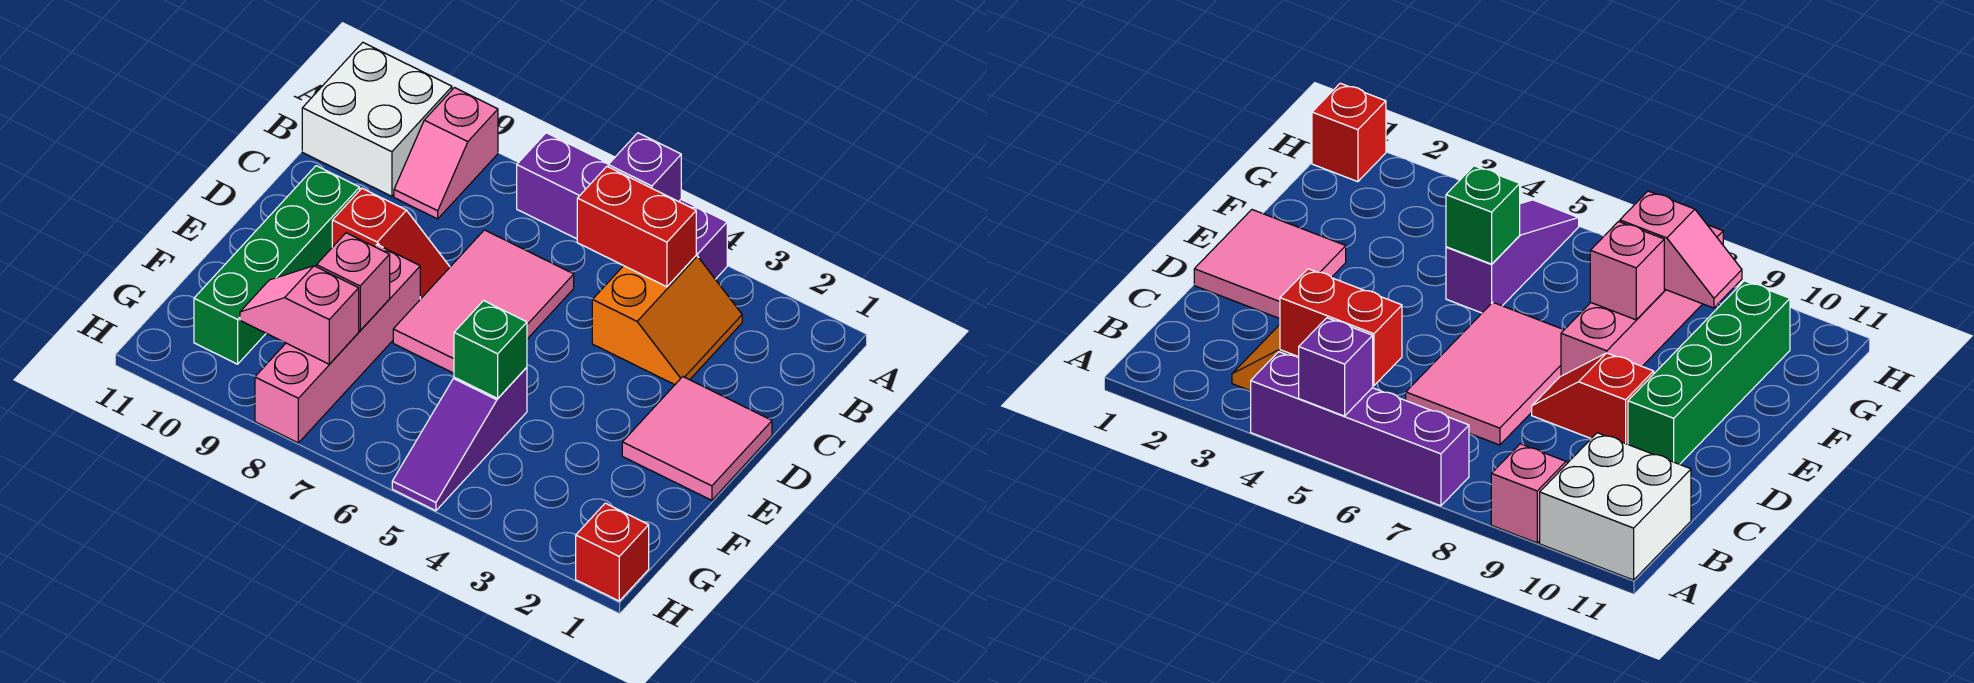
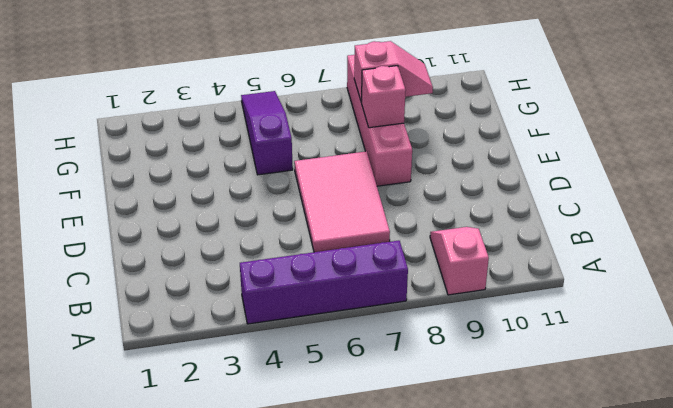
none -> white brick A10:B11 level 1
none -> orange slope B3:C4 level 1 top 4
none -> pink tile D1:E2 level 1

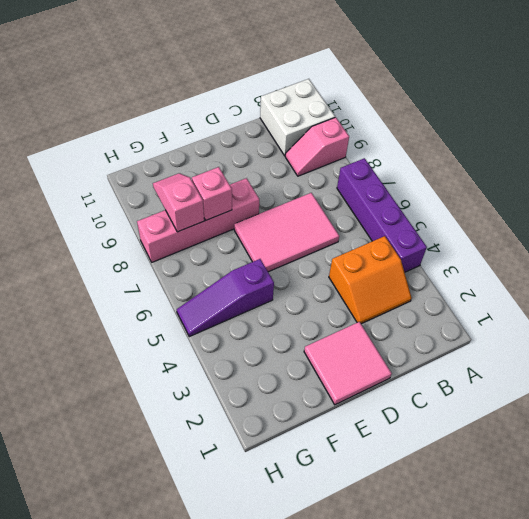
none -> red slope D8:D9 level 1 top 9
none -> green brick D10:G10 level 1
none -> red brick H1 level 1

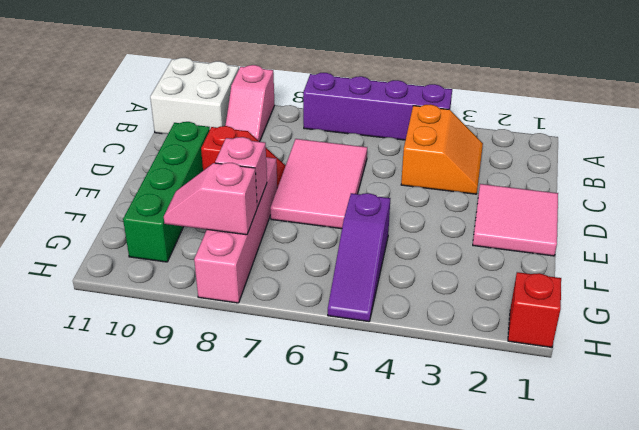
none -> purple brick A5 level 2
none -> red brick B4:B5 level 2
none -> green brick F5 level 2

